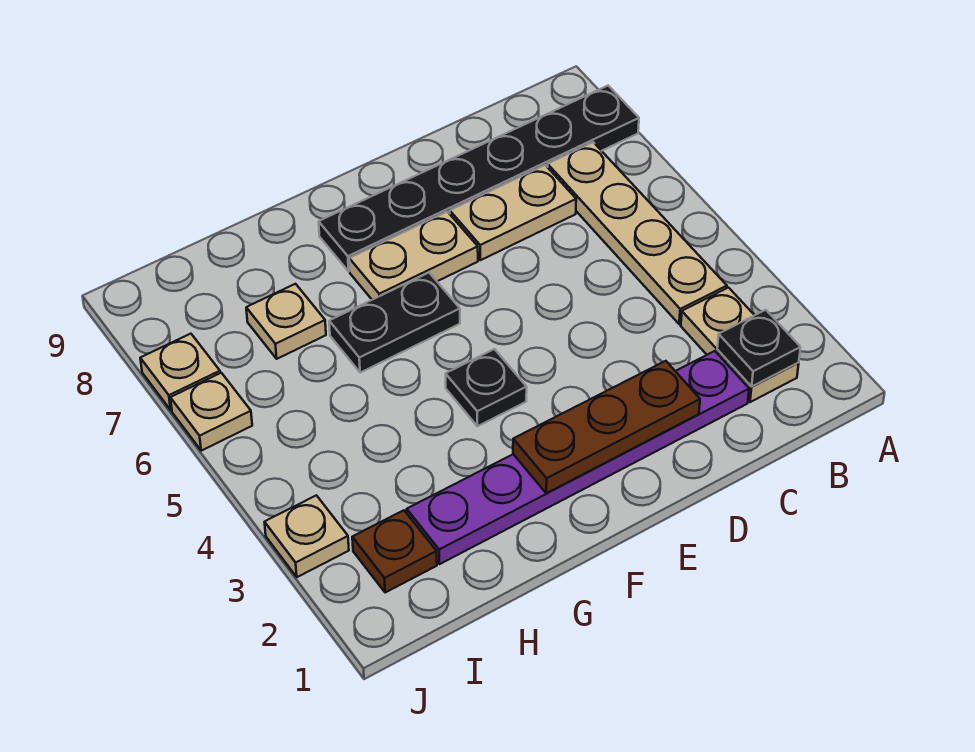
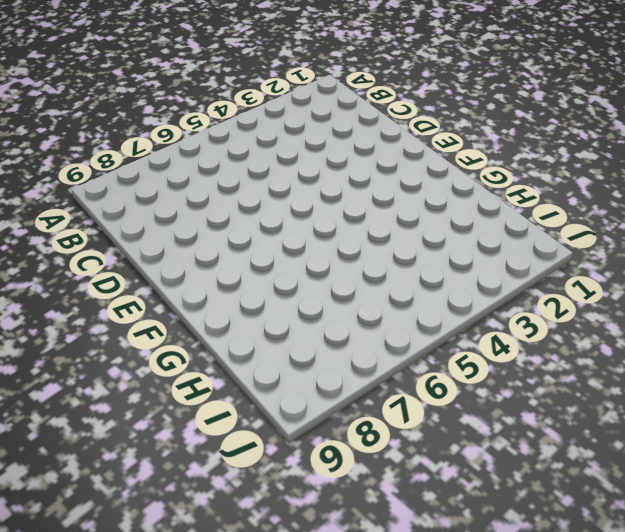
none -> black plate A8:F8 level 1
none -> tan plate B2:B3 level 1
none -> tan plate B4:B7 level 1

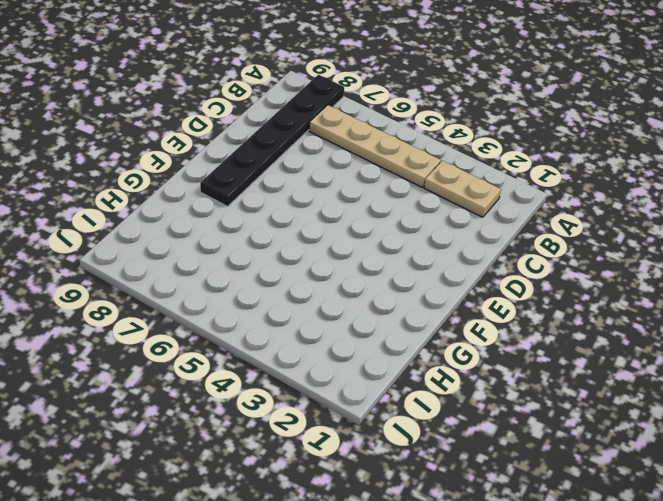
none -> purple plate C2:H2 level 1
none -> tan plate C7:D7 level 1
none -> tan plate E7:F7 level 1

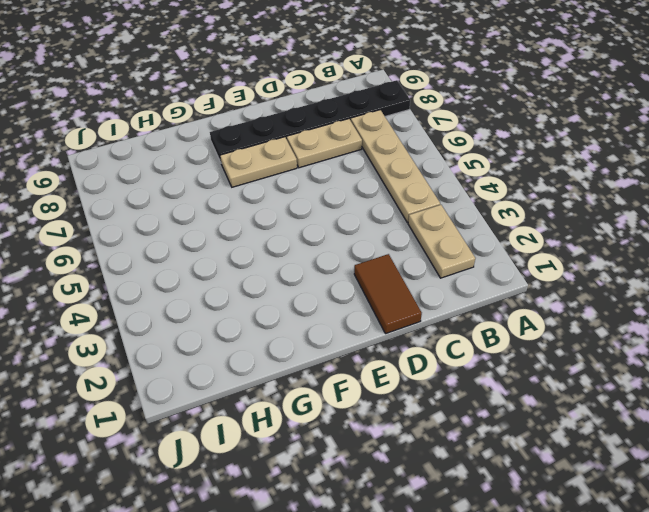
brown tile D1:D2 level 1 -> purple plate C2:H2 level 1
none -> black plate F4 level 1
none -> black plate F6:G6 level 1
none -> tan plate H7 level 1

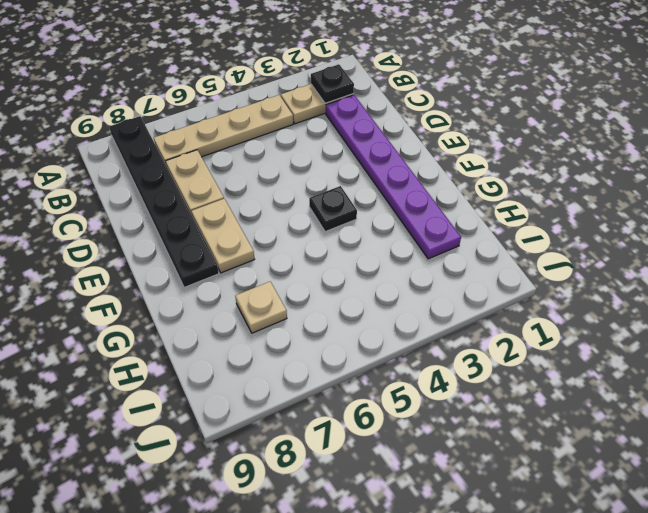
none -> black plate F6:G6 level 1
none -> brown plate I2 level 1
none -> tan plate J3 level 1

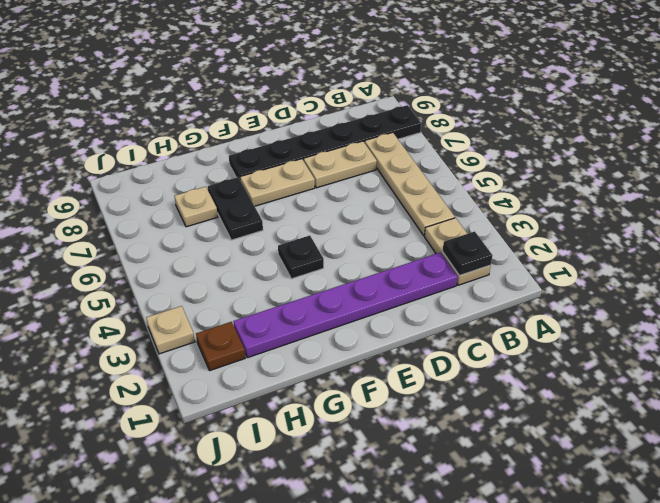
black plate G6:G7 level 1 -> black plate F6:G6 level 1
none -> tan plate J6 level 1
none -> tan plate J7 level 1
none -> brown plate D2:F2 level 2

